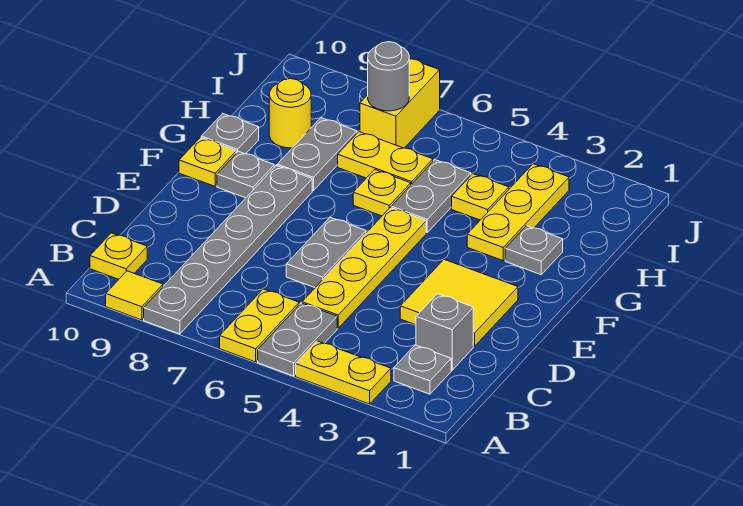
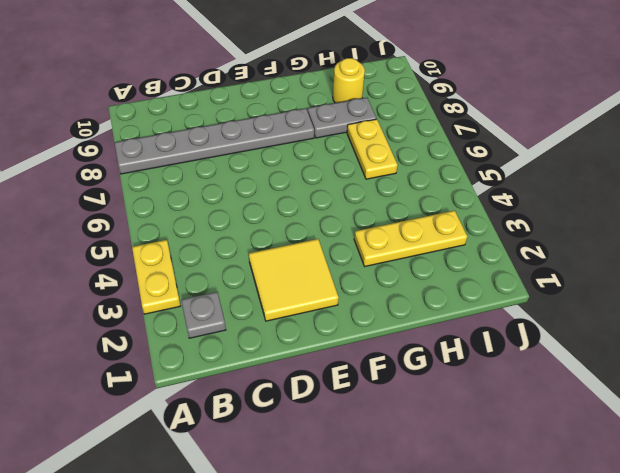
none -> grey plate A5:B5 level 1
none -> yellow plate A6:B6 level 1
none -> yellow tile A9 level 1

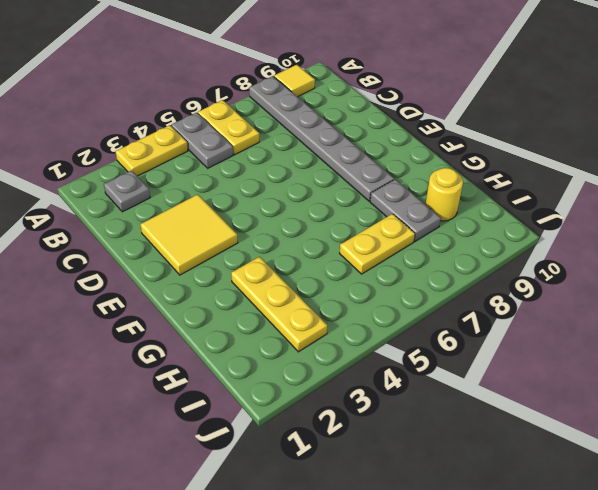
none -> yellow plate B10 level 1
none -> grey brick C2 level 1
none -> yellow plate C5:F5 level 1

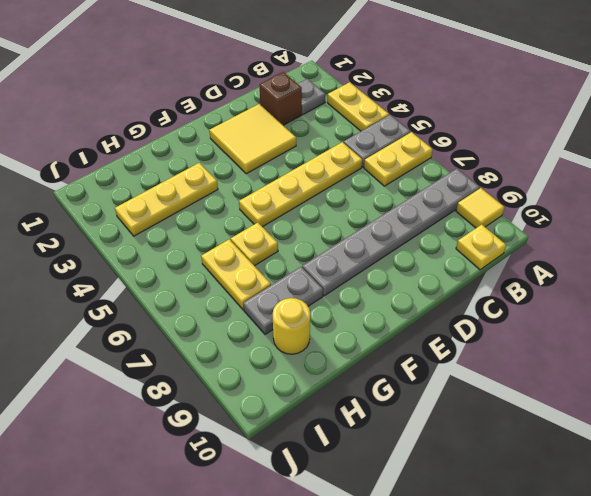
brown brick C2 level 1 -> grey brick C2 level 1
none -> grey plate D6:E6 level 1
none -> grey plate F9 level 1
none -> yellow plate F10 level 1

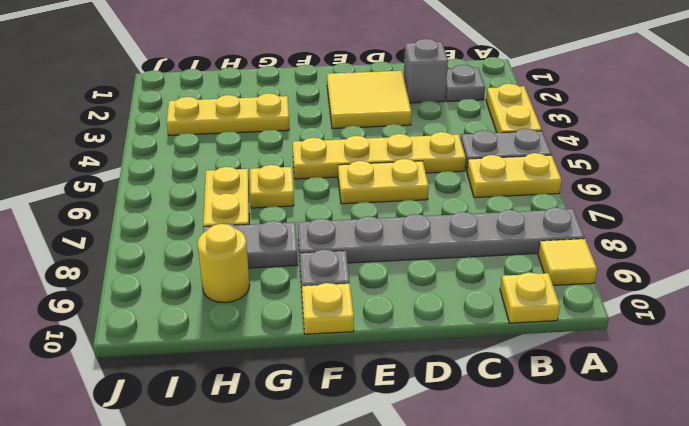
yellow plate D6:E6 level 1 -> grey plate D6:E6 level 1
none -> grey plate G2 level 1
none -> grey plate G5:H5 level 1
none -> grey plate G10 level 1

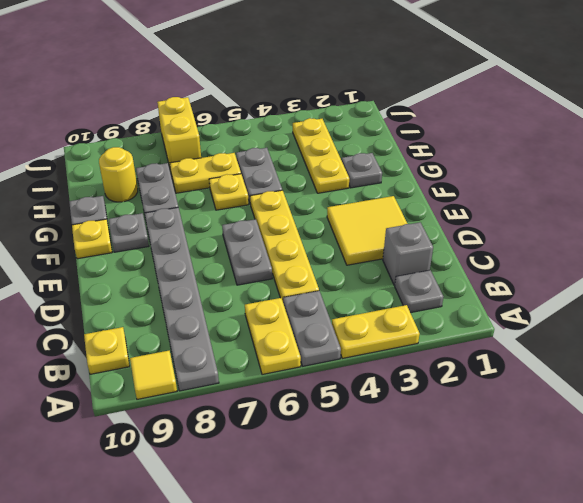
none -> yellow plate H4 level 1
none -> grey round brick I7 level 2

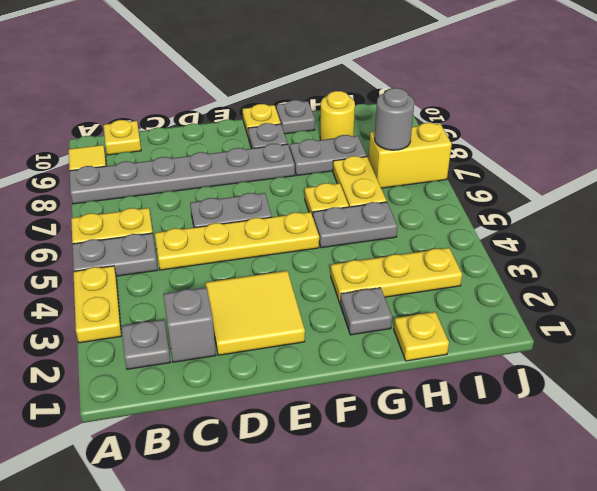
yellow plate H1 level 1 -> yellow plate H4 level 1

